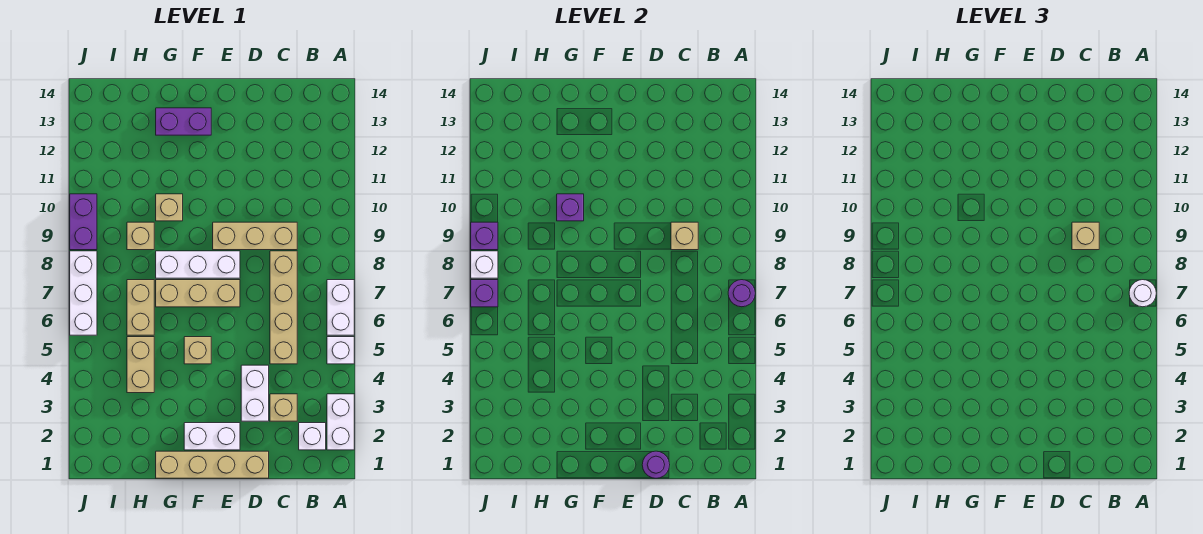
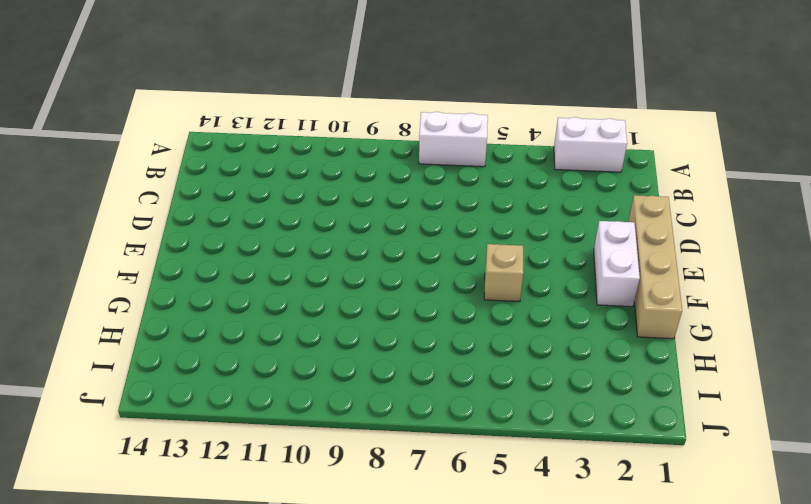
none -> white brick A5 level 1
none -> white brick B2 level 1
none -> tan brick C3 level 1

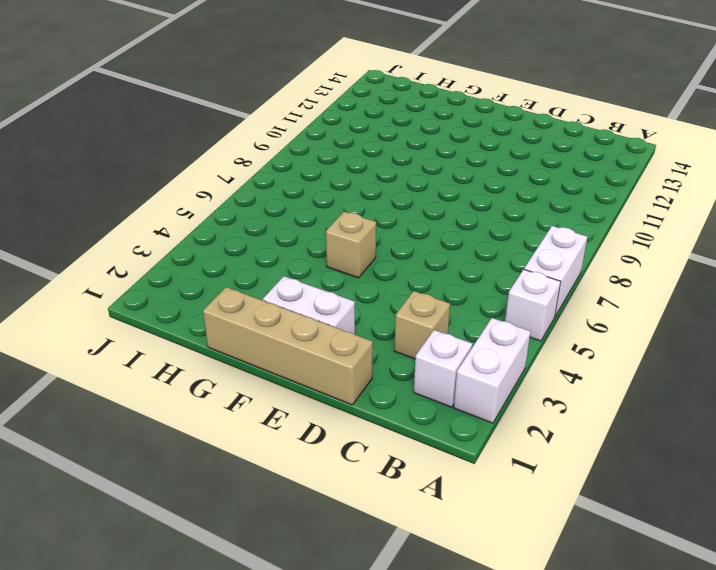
none -> tan brick C5:C8 level 1
none -> tan brick C9:E9 level 1
none -> white brick D3:D4 level 1

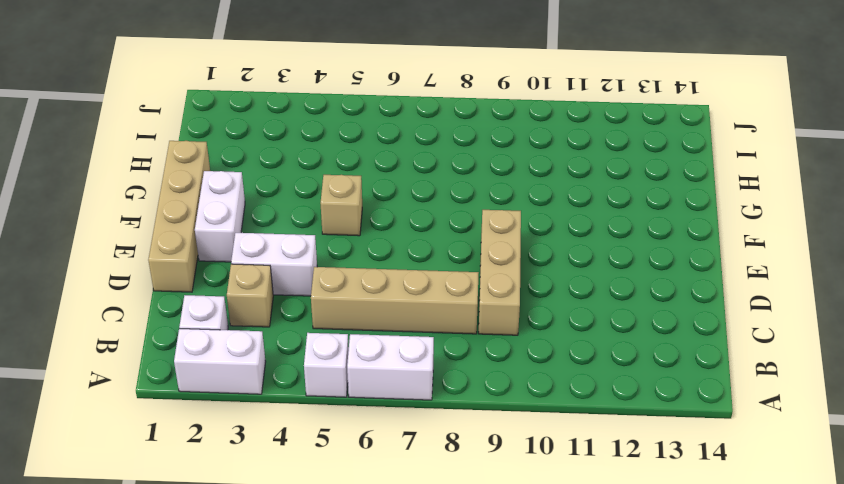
none -> tan brick E7:G7 level 1
none -> white brick E8:G8 level 1
none -> purple brick F13:G13 level 1

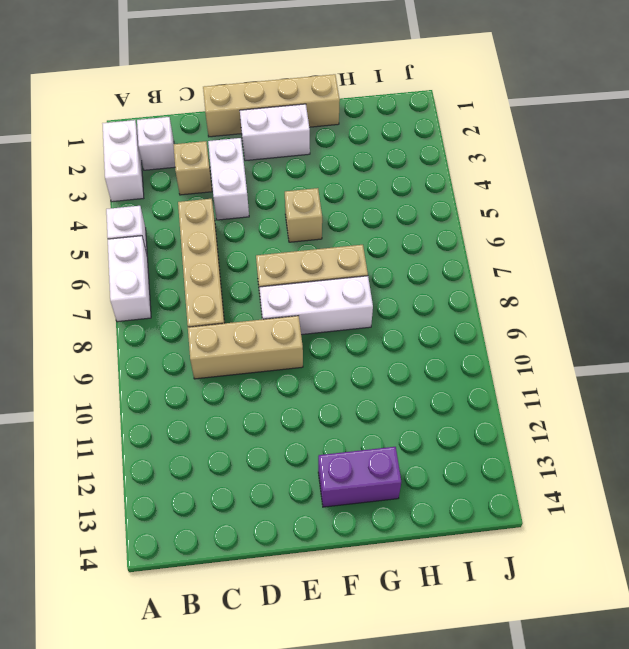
none -> tan brick G10 level 1
none -> tan brick H4:H5 level 1
none -> tan brick H6:H7 level 1

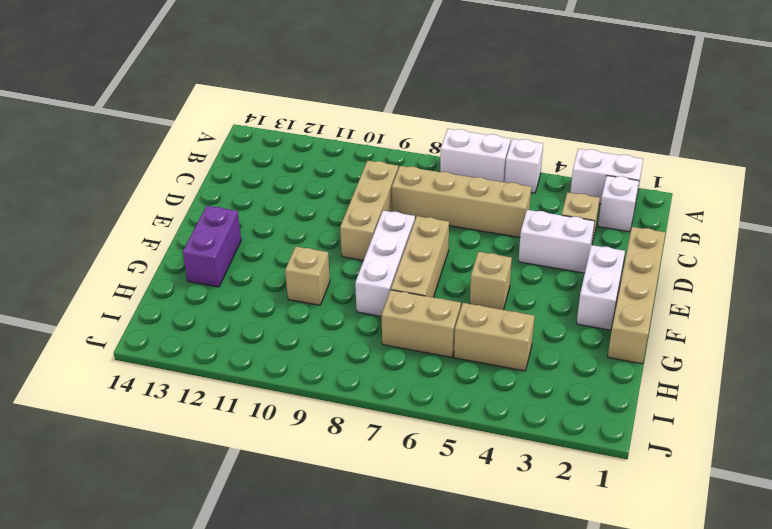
none -> tan brick H9 level 1
none -> white brick J6:J8 level 1
none -> purple brick J9:J10 level 1

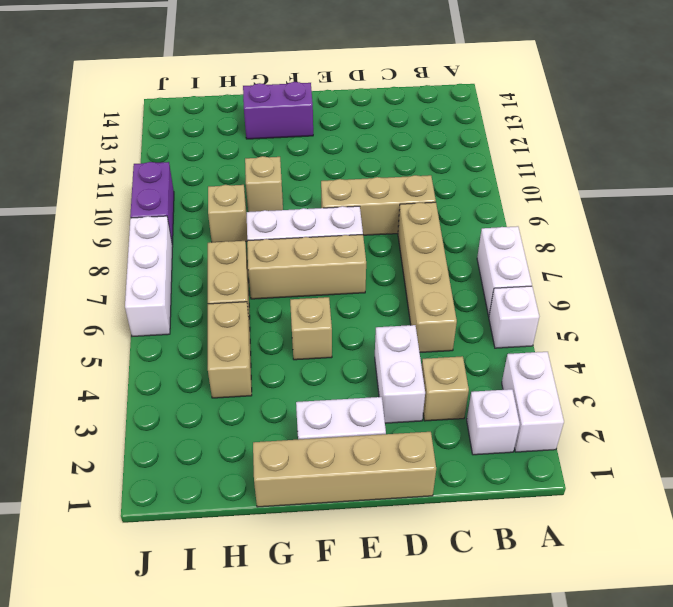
none -> purple round brick A7 level 2
none -> tan brick C9 level 2
none -> purple round brick D1 level 2

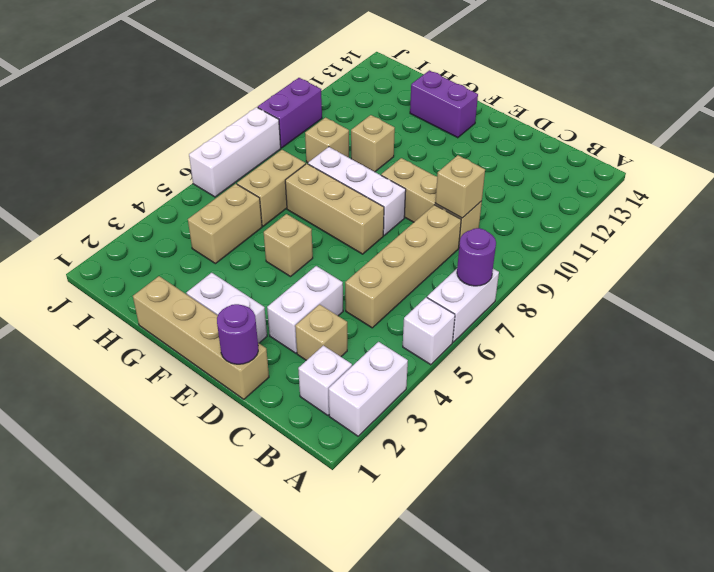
none -> purple brick G10 level 2
none -> purple brick J7 level 2
none -> white brick J8 level 2

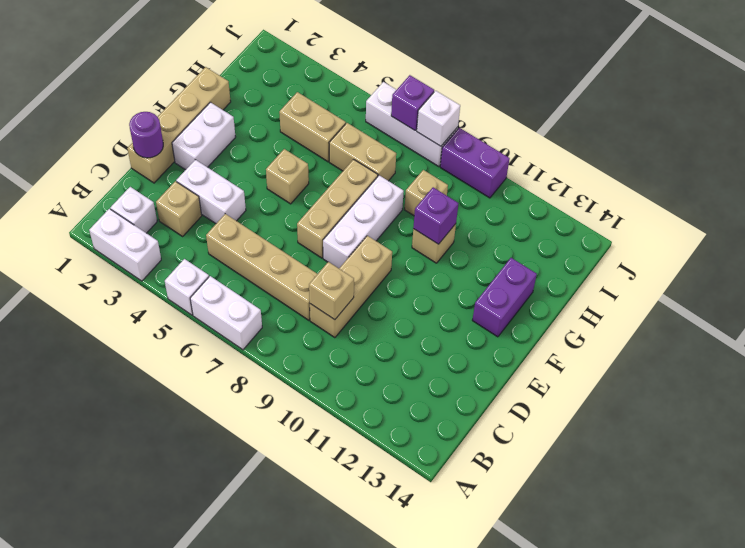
none -> purple round brick A7 level 2
none -> purple brick J9 level 2
none -> white round brick A7 level 3

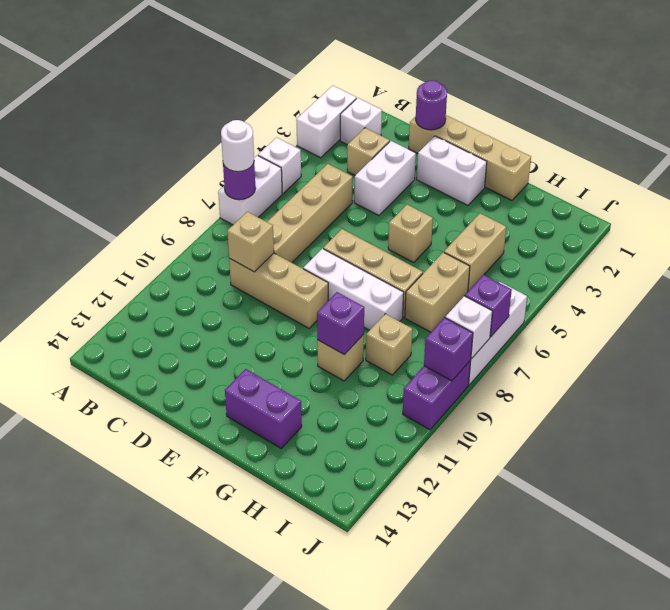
none -> tan brick C9 level 3

